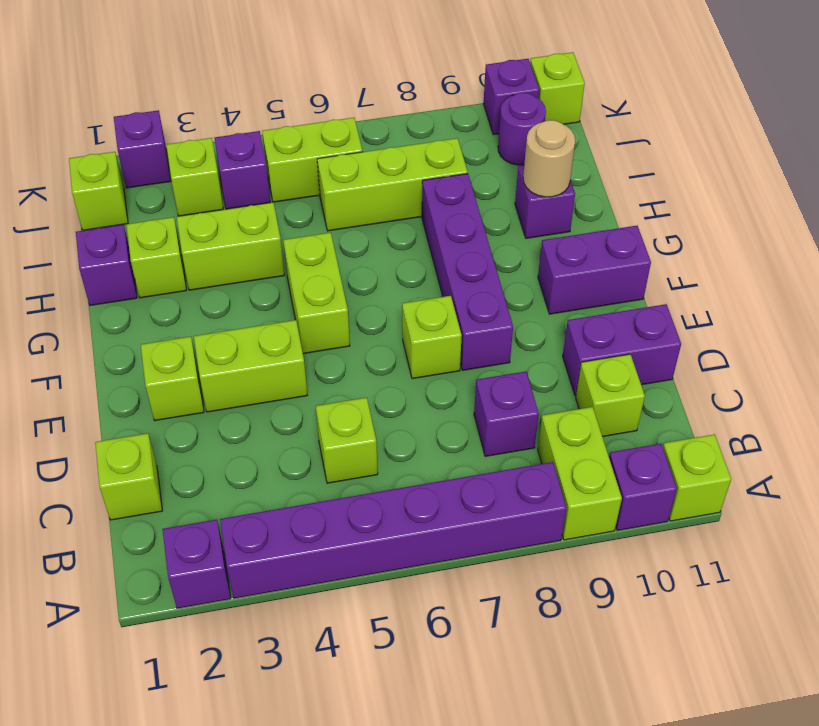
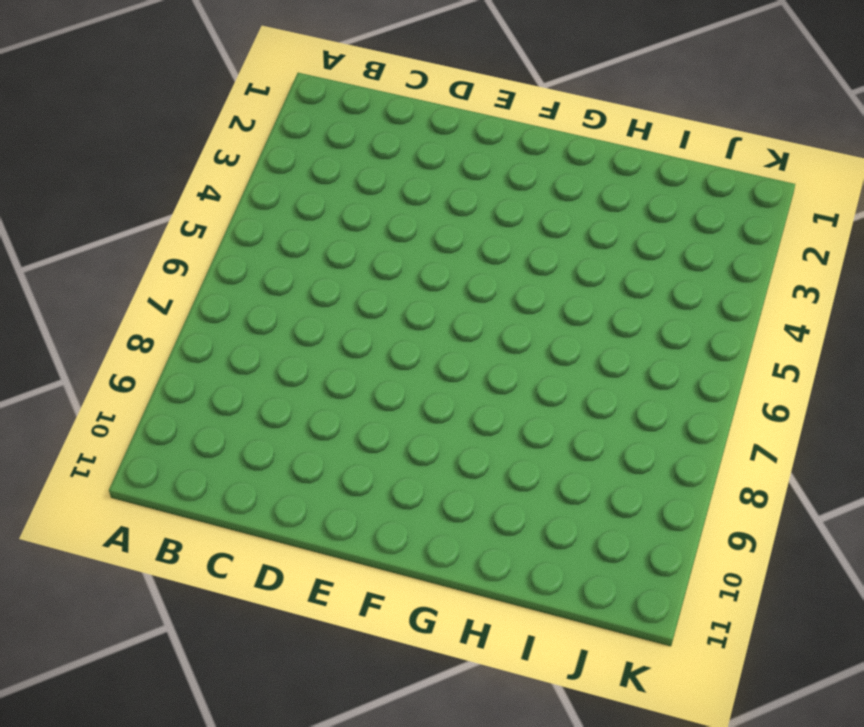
none -> purple brick A2 level 1
none -> purple brick A3:A8 level 1
none -> lime brick A9:B9 level 1
none -> purple brick A10 level 1

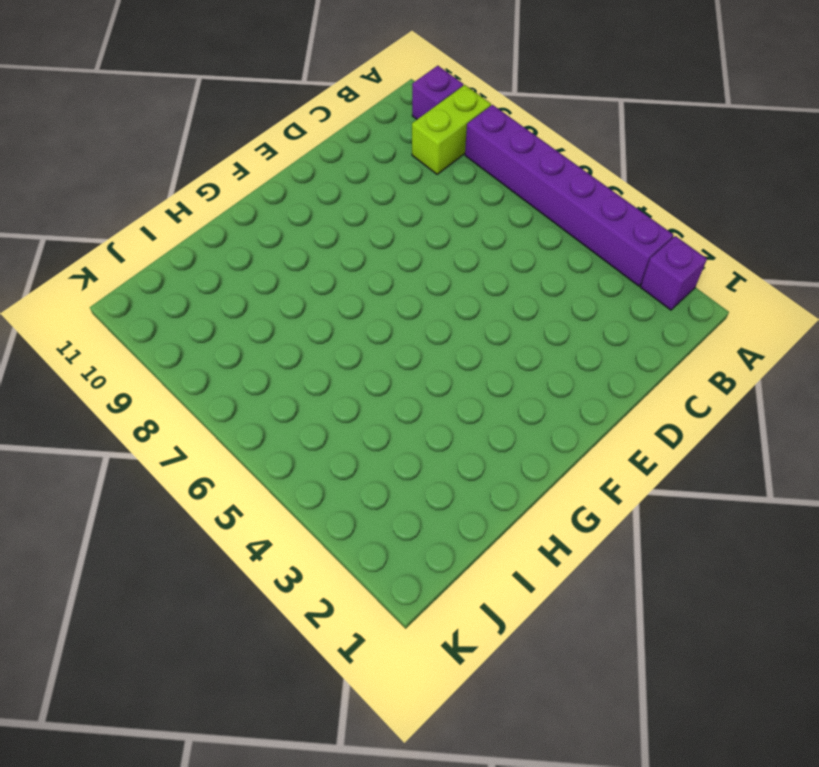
none -> lime brick A11 level 1
none -> lime brick C1 level 1
none -> lime brick C5 level 1
none -> purple brick C8 level 1

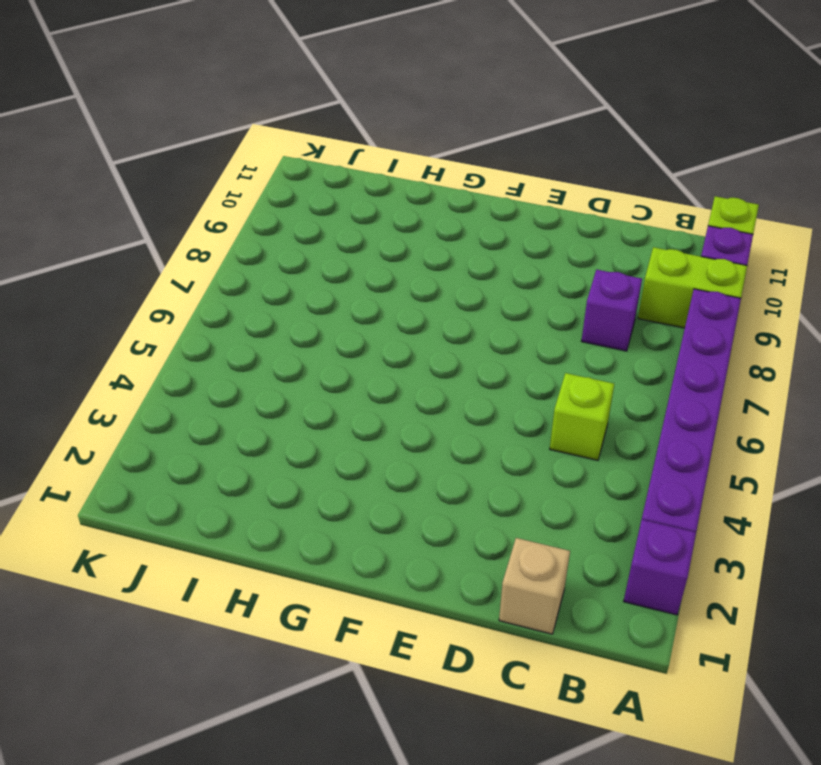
tan brick C1 level 1 -> lime brick C1 level 1
none -> lime brick C10 level 1
none -> purple brick D10:D11 level 1
none -> lime brick E2 level 1
none -> lime brick E3:E4 level 1

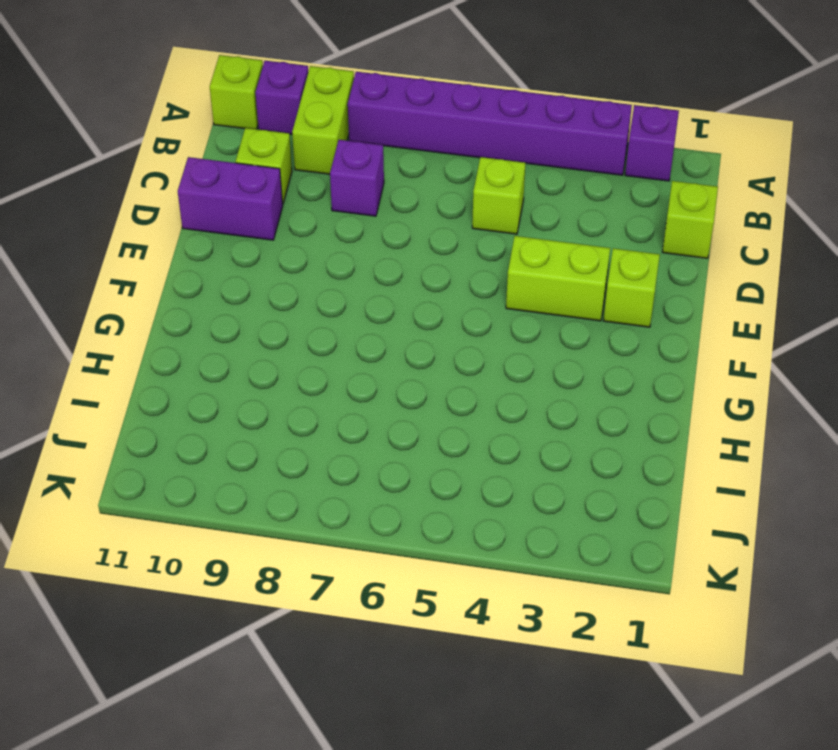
none -> lime brick E7 level 1
none -> purple brick E8:H8 level 1
none -> lime brick F5:G5 level 1
none -> purple brick F10:F11 level 1

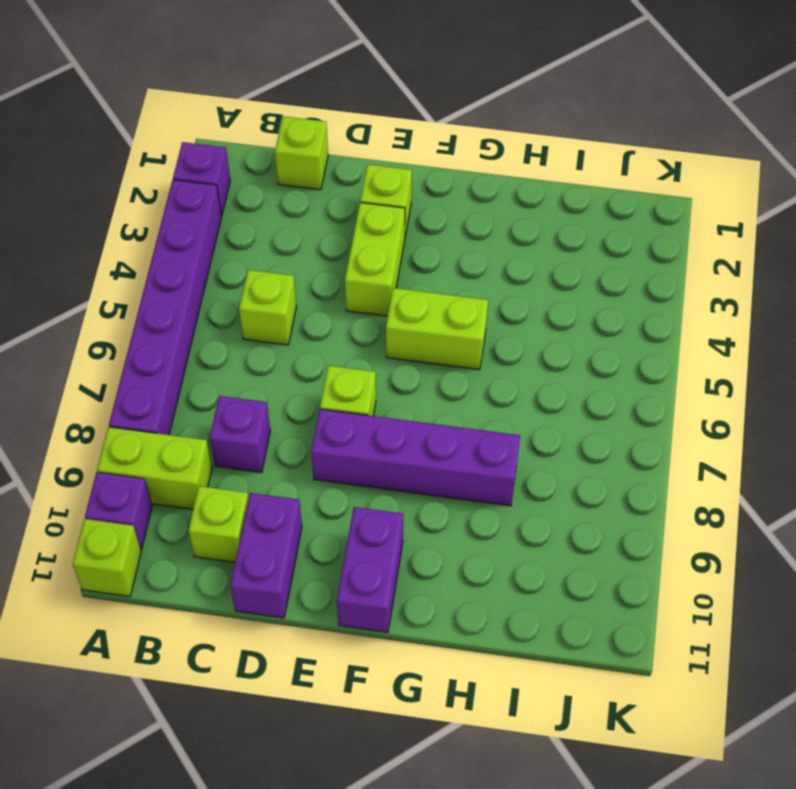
none -> purple brick H1 level 1
none -> lime brick H2 level 1
none -> lime brick H3:H4 level 1
none -> purple brick H10 level 1

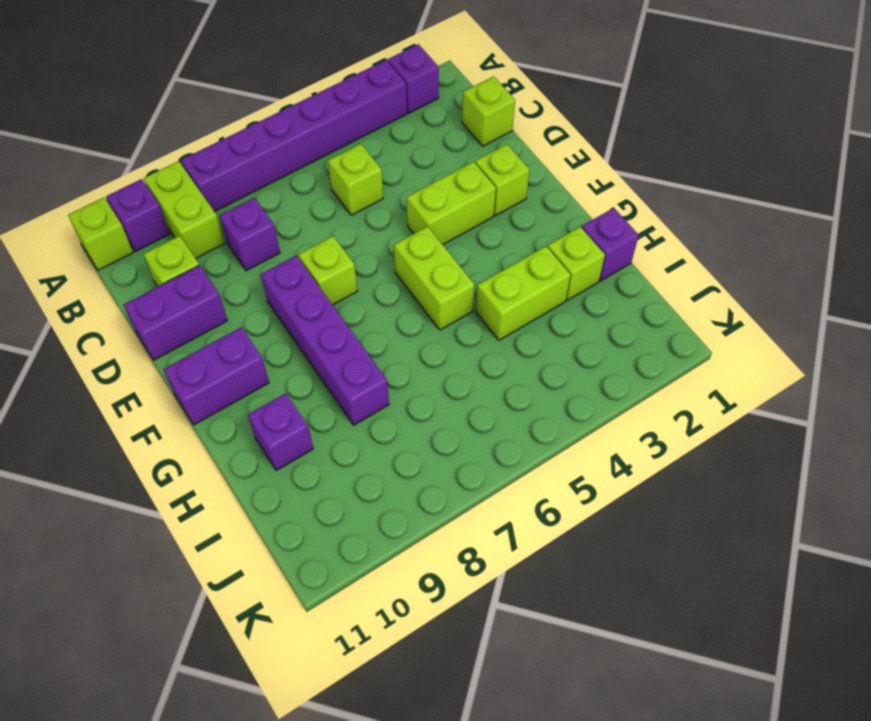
none -> lime brick I6:I8 level 1
none -> lime brick J1 level 1
none -> lime brick J3 level 1
none -> purple brick J4 level 1

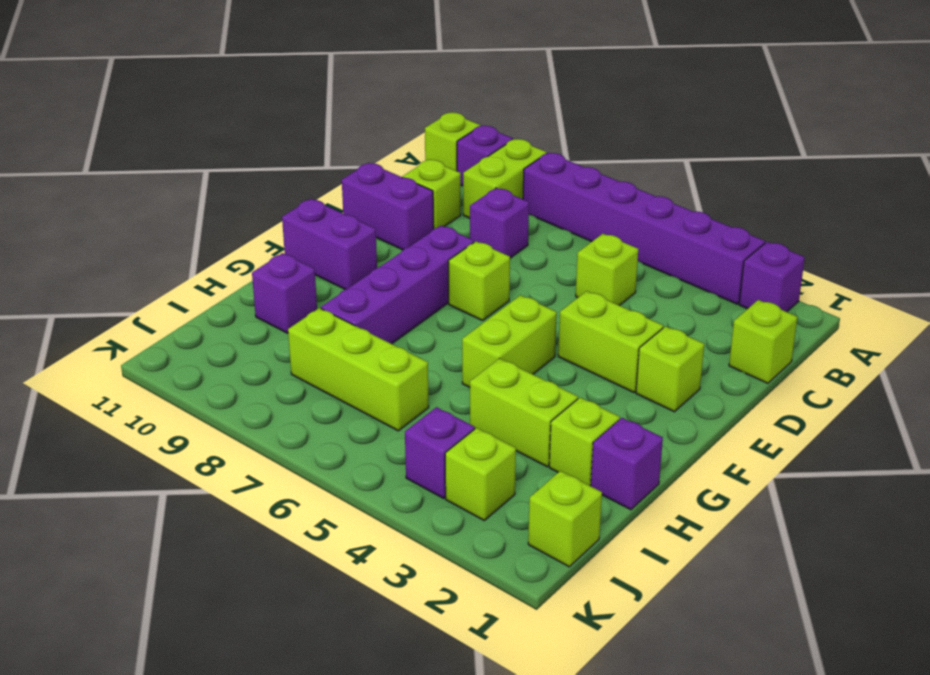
none -> lime brick J5:J6 level 1
none -> purple round brick J10 level 1
none -> purple brick K2 level 1
none -> purple brick K10 level 1

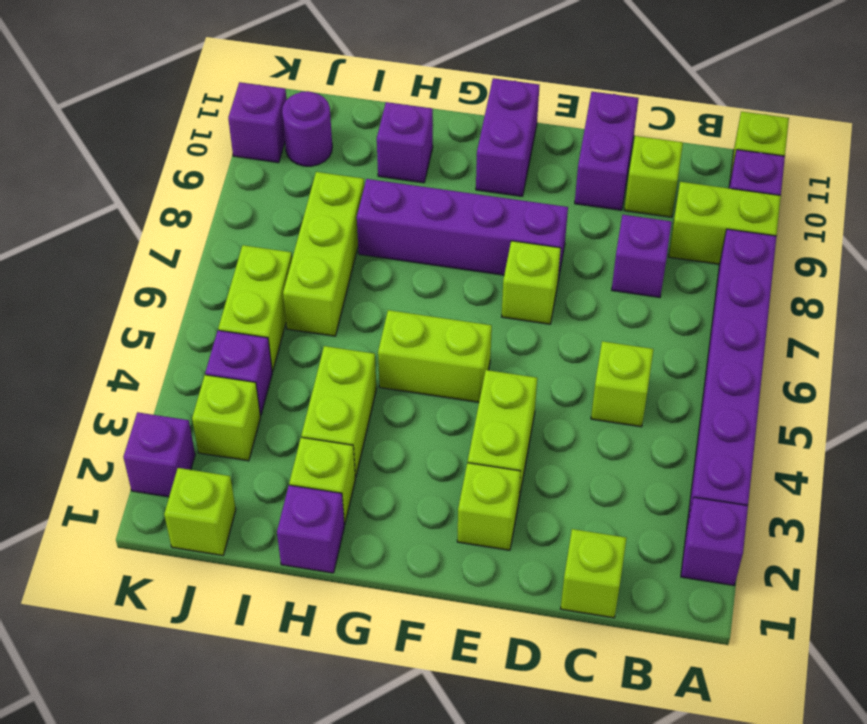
none -> lime brick K11 level 1
none -> tan round brick H10 level 2

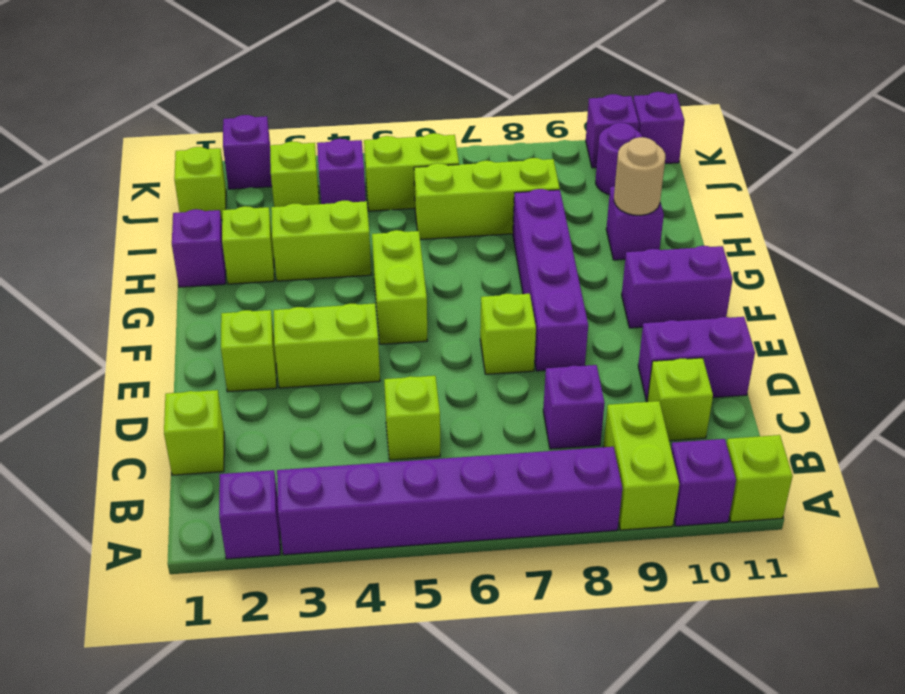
purple brick K11 level 1 -> lime brick K11 level 1

